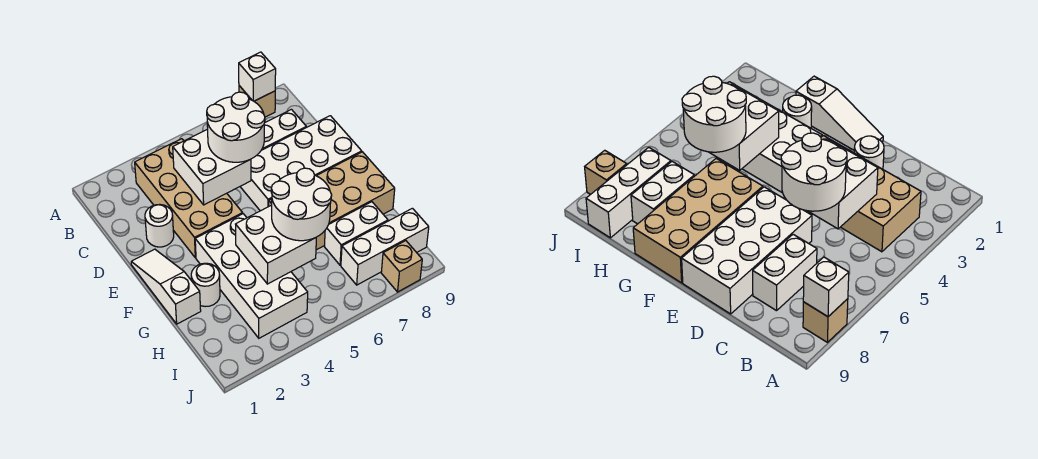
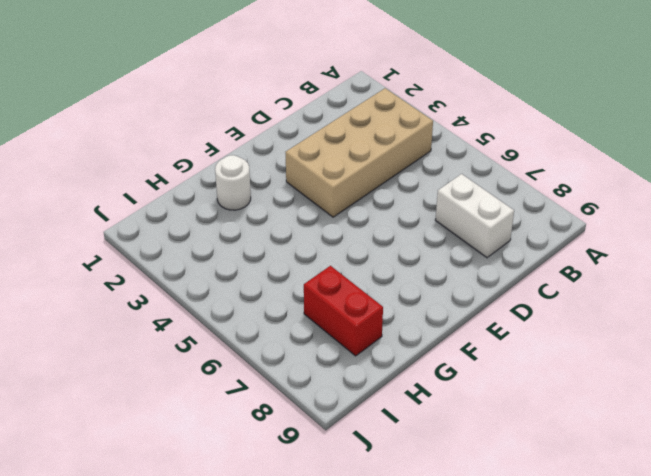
red brick H7:H8 level 1 -> white brick H7:H8 level 1
none -> tan brick A8 level 1
none -> white round brick D2 level 1
none -> white brick D6:E9 level 1

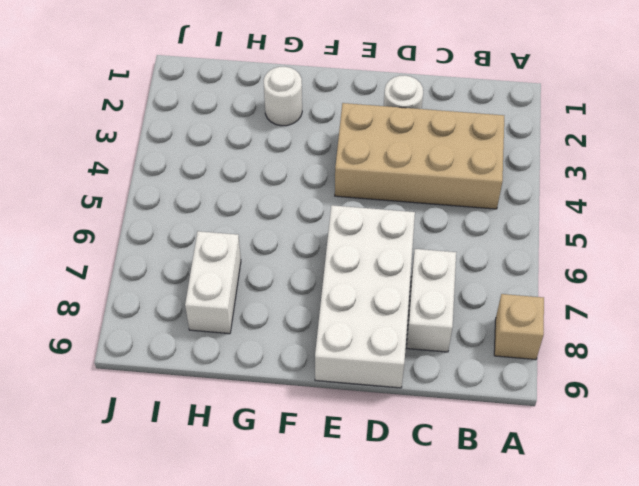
none -> white slope E1:G1 level 1 top G
none -> white brick F3:I4 level 1
none -> tan brick F6:G9 level 1

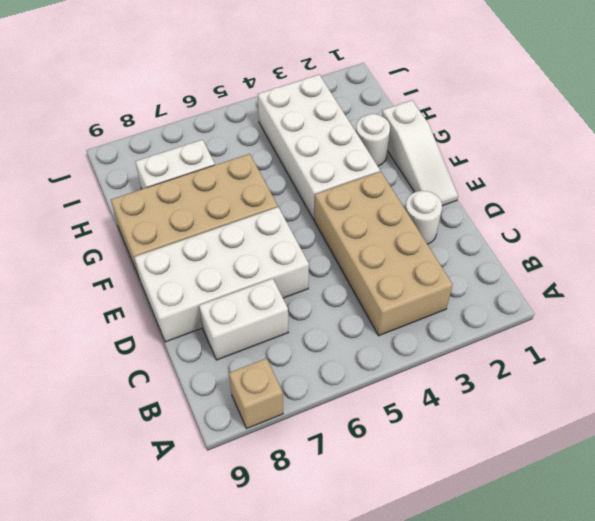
none -> white brick I7:I9 level 1
none -> tan brick J8 level 1
none -> white brick A8 level 2

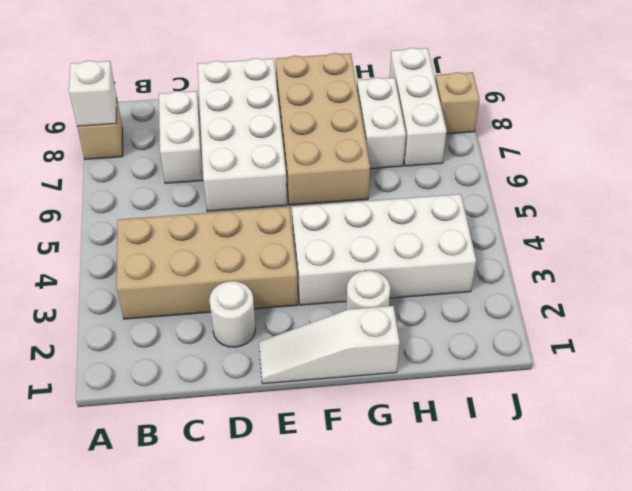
none -> white brick C4:D5 level 2
none -> white brick G4:H5 level 2
none -> white round brick C5:D6 level 3

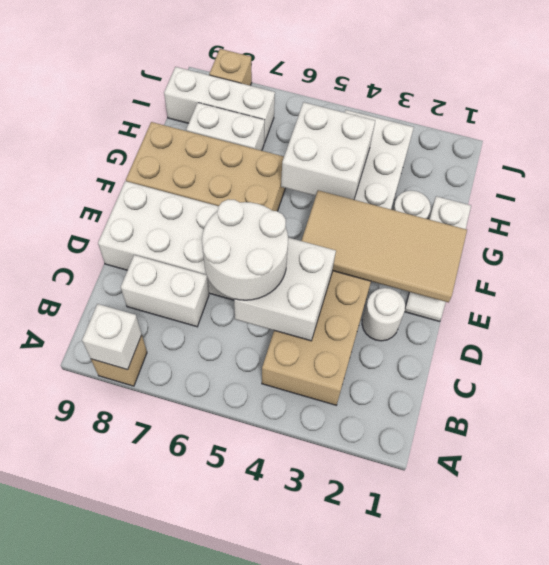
tan tile E1:F4 level 2 -> none
none -> white round brick G5:H6 level 3

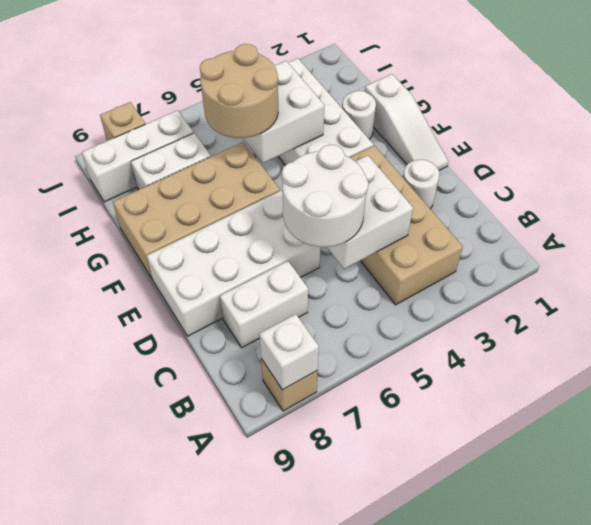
tan round brick G5:H6 level 3 -> white round brick G5:H6 level 3

